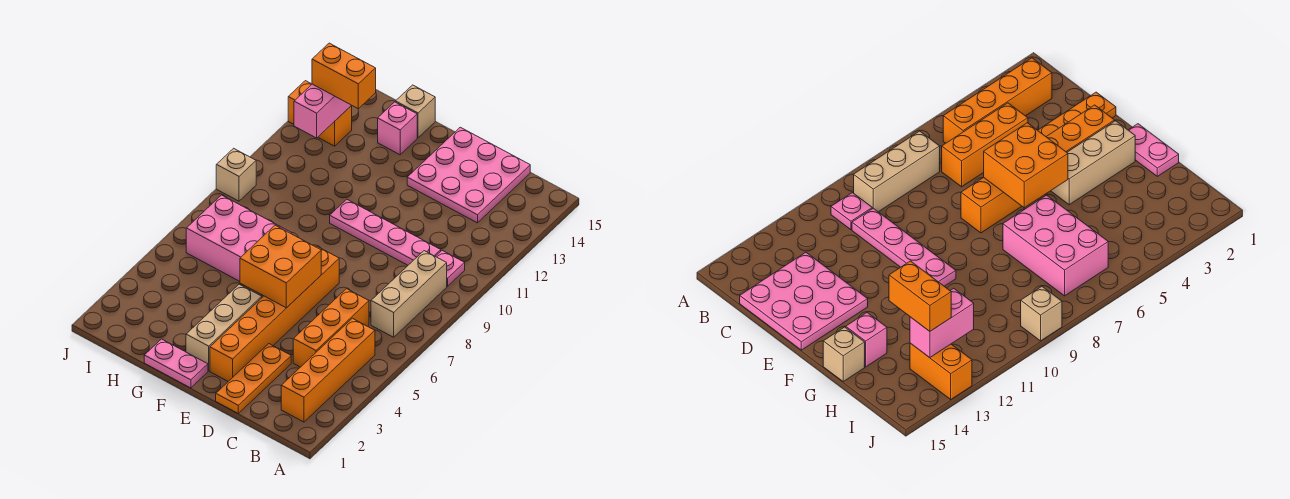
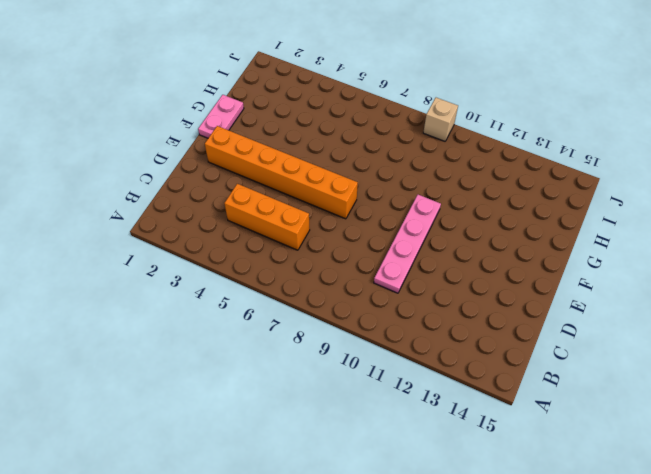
none -> orange brick B2:B5 level 1
none -> tan brick B7:B9 level 1
none -> pink plate B10 level 1

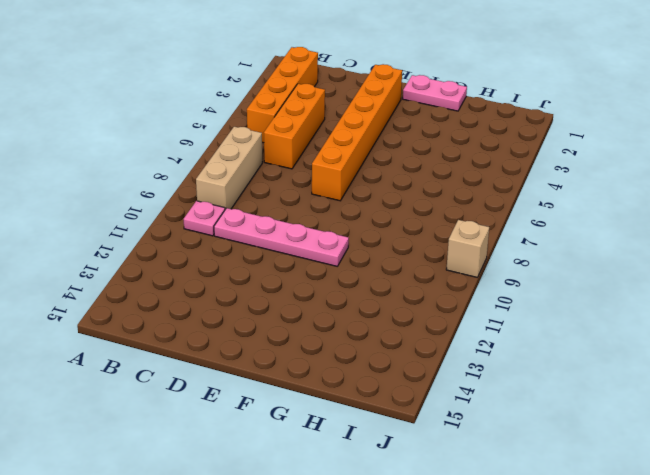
none -> pink plate C13:E15 level 1
none -> orange plate D1:D3 level 1
none -> tan brick F2:F4 level 1

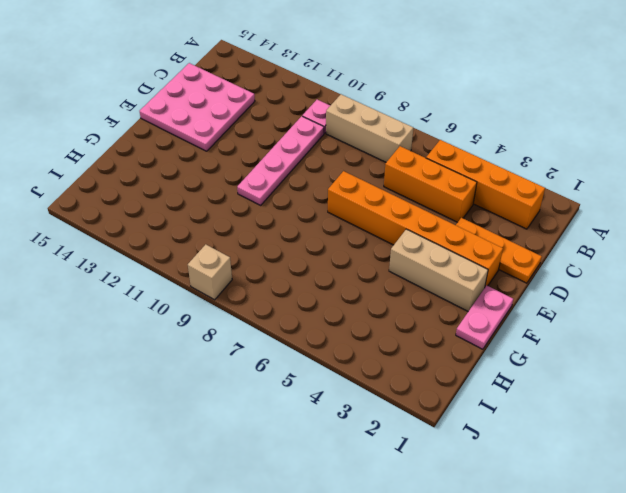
none -> pink brick G6:I7 level 1
none -> pink brick G14 level 1
none -> tan brick G15 level 1

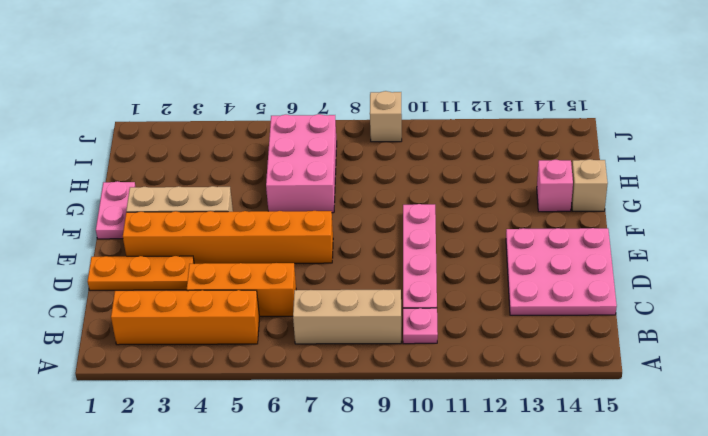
none -> orange brick I13:J13 level 1
none -> orange brick E5:F6 level 2
none -> pink brick I12:I13 level 2

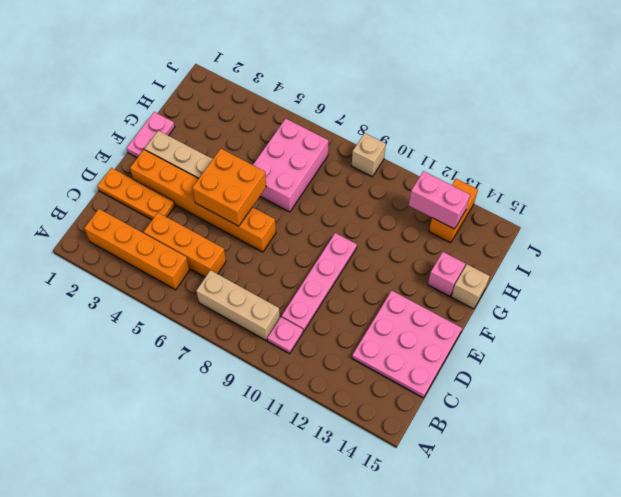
none -> orange brick H13:I13 level 3

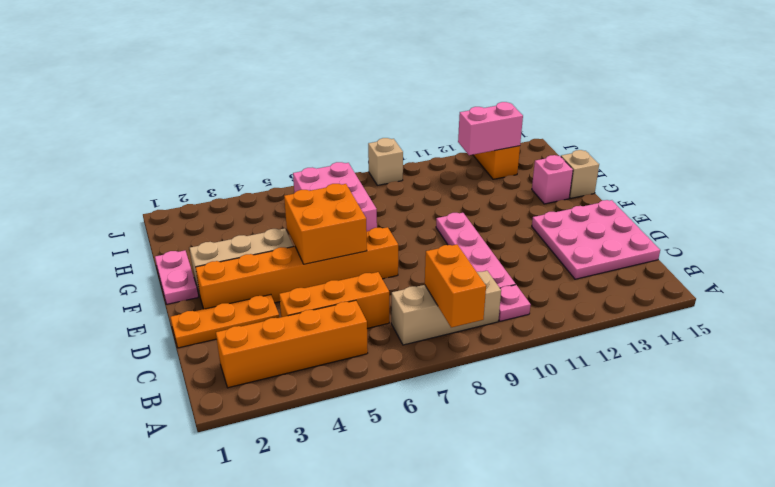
orange brick A8:B8 level 2 -> orange brick H13:I13 level 3

